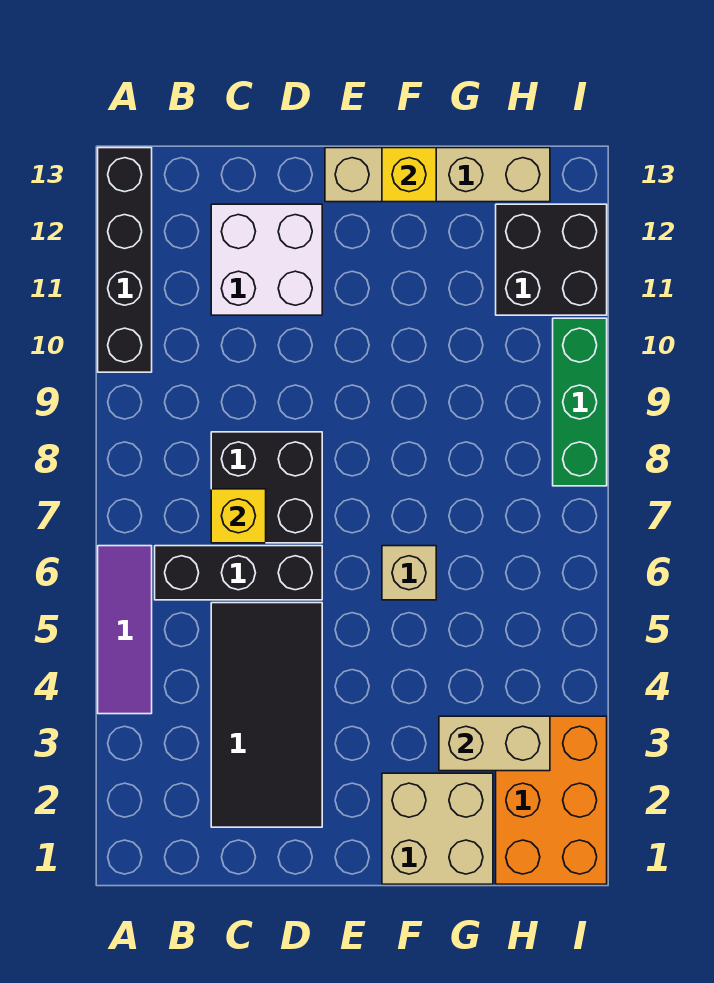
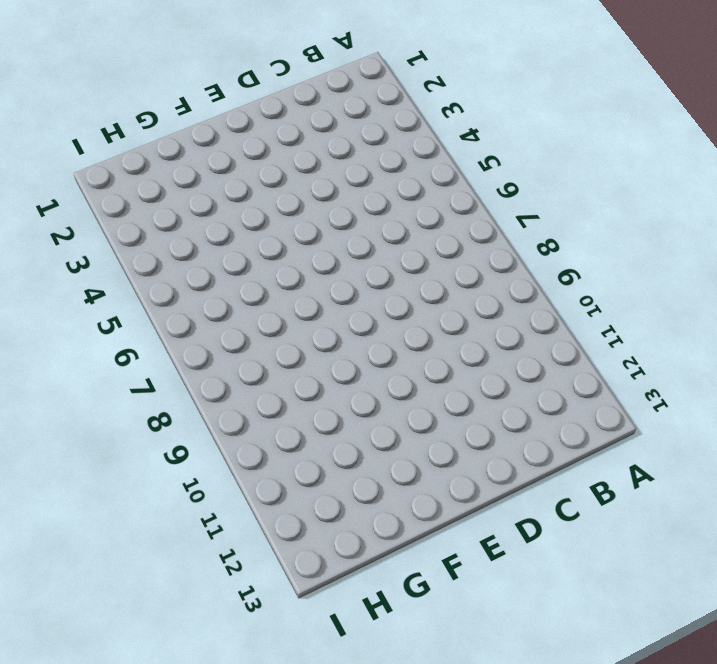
none -> purple tile A4:A6 level 1
none -> black brick A10:A13 level 1
none -> black brick B6:D6 level 1

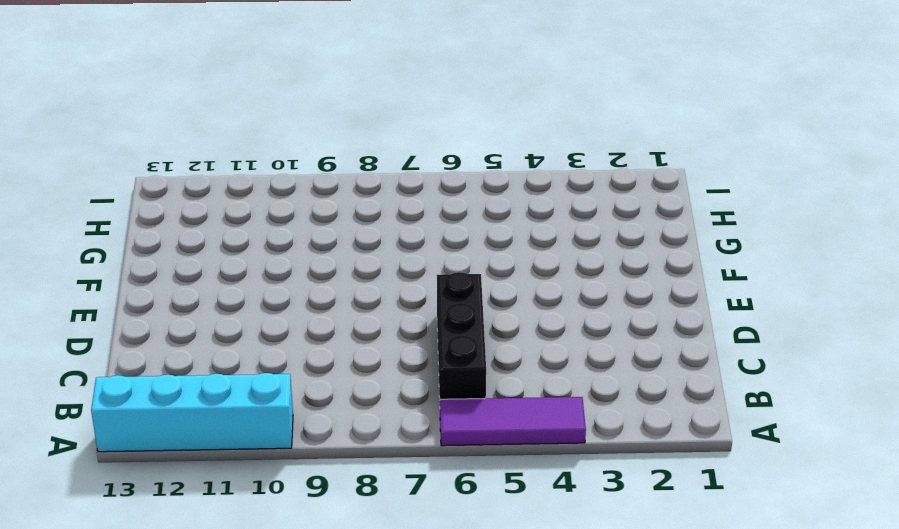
cyan brick A10:A13 level 1 -> black brick A10:A13 level 1
none -> black tile C2:D5 level 1
none -> black brick C7:D8 level 1
none -> white brick C11:D12 level 1

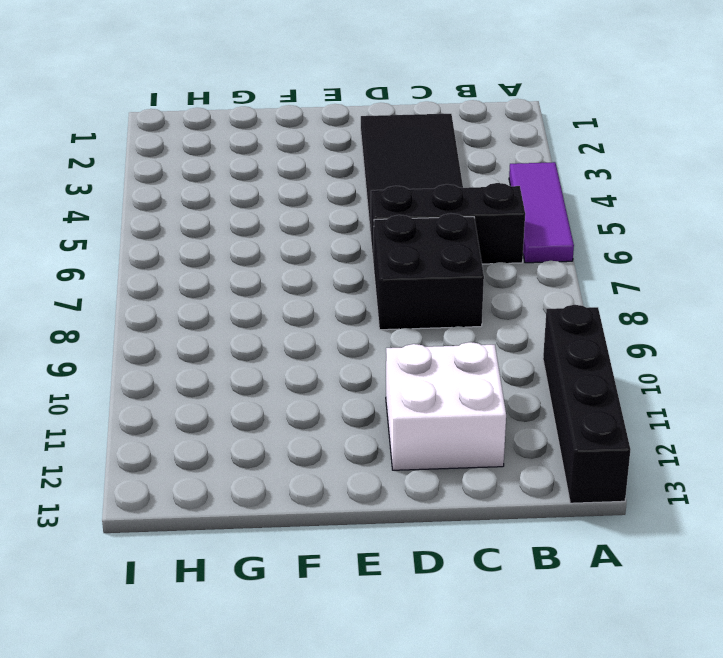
none -> tan brick E13:H13 level 1
none -> tan brick F1:G2 level 1
none -> tan brick F6 level 1

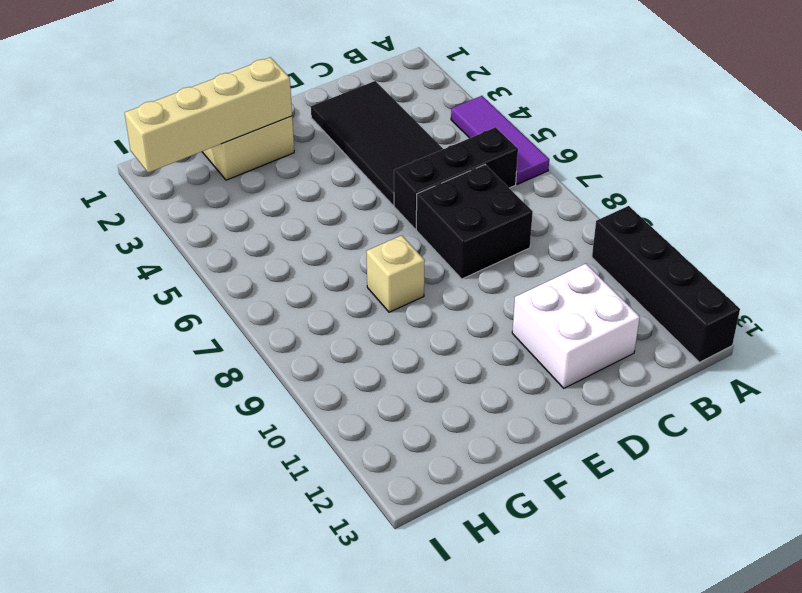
tan brick F2:I2 level 2 -> tan brick E13:H13 level 1
tan brick F8 level 1 -> tan brick F6 level 1
none -> orange brick H1:I3 level 1
none -> black brick H11:I12 level 1
none -> green brick I8:I10 level 1

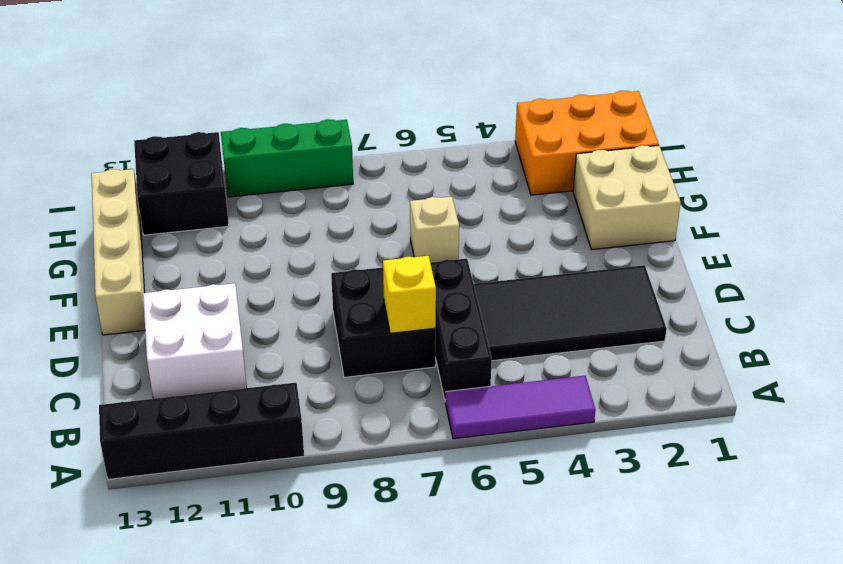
none -> yellow brick F13 level 2
none -> tan brick G3:H3 level 2

